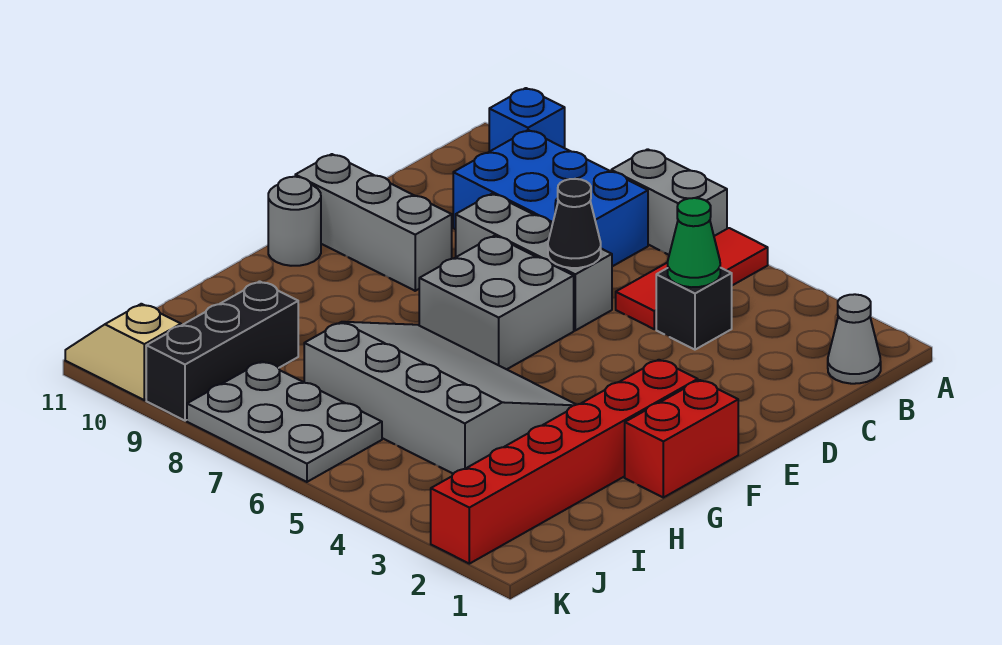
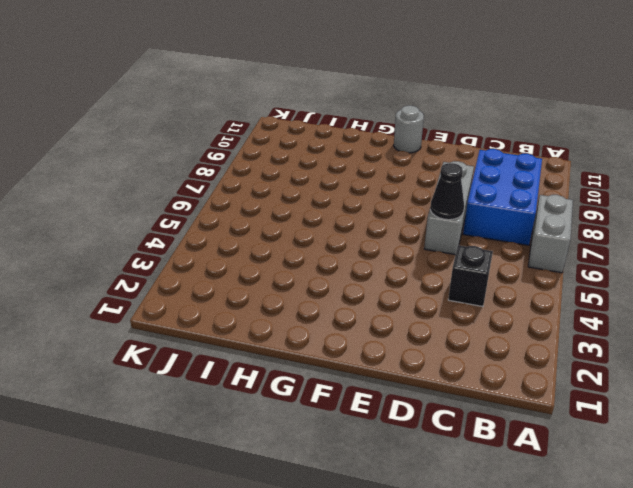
none -> red tile A5:C5 level 1
none -> blue brick A10 level 1
none -> grey cone B1 level 1

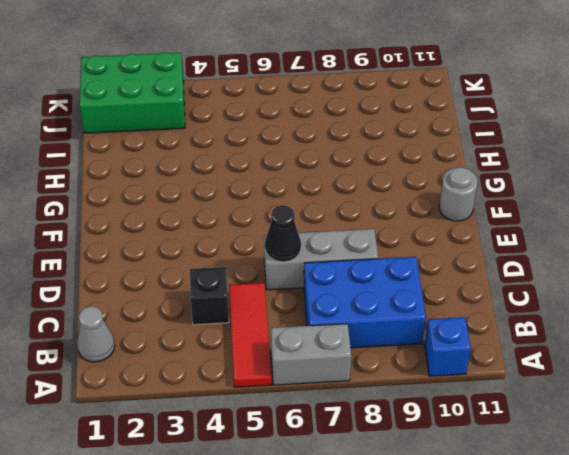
green brick J1:K3 level 1 -> red brick F2:K2 level 1
none -> grey brick E6:F7 level 1
none -> grey brick E9:E11 level 1
none -> red brick F1:G1 level 1

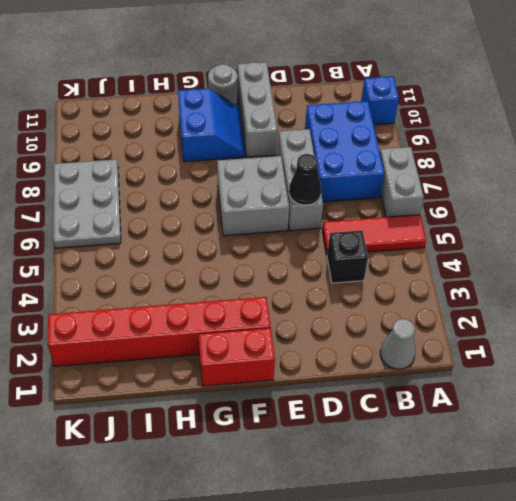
blue slope F9:G10 level 1 top G -> none
none -> grey slope G4:I7 level 1 top I
none -> black brick I9:K9 level 1
none -> tan slope K10:K11 level 1 top 10

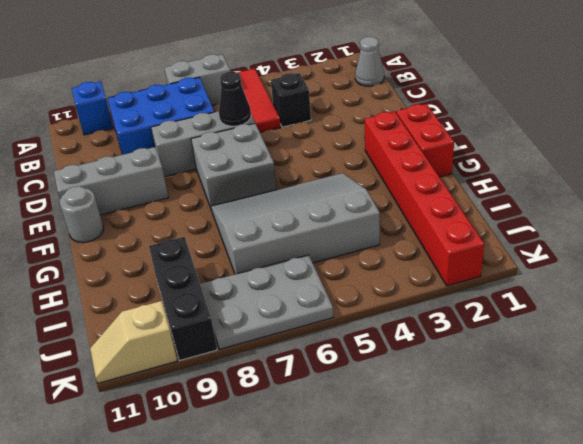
none -> green cone C4 level 2

